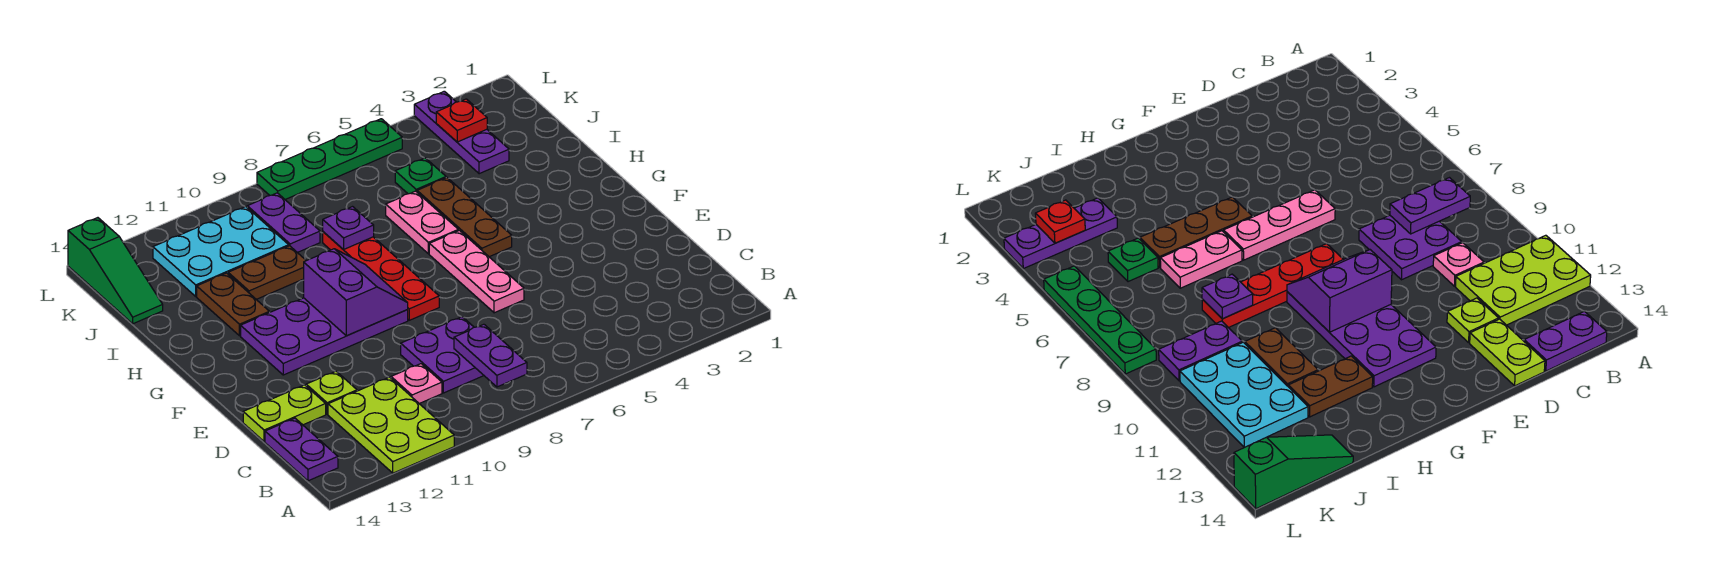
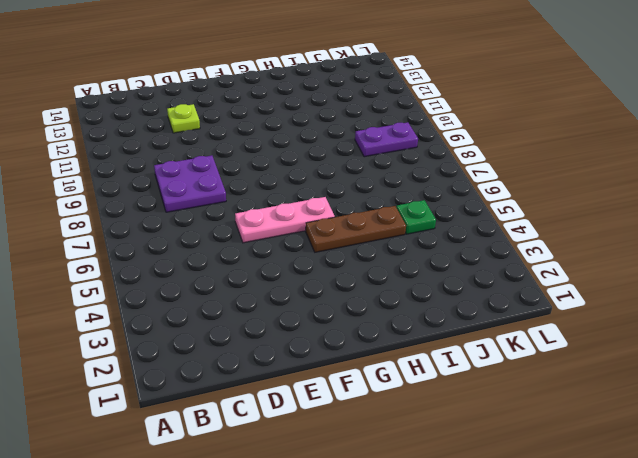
none -> lime plate A11:C12 level 1
none -> purple plate B14:C14 level 1
none -> pink plate C10 level 1

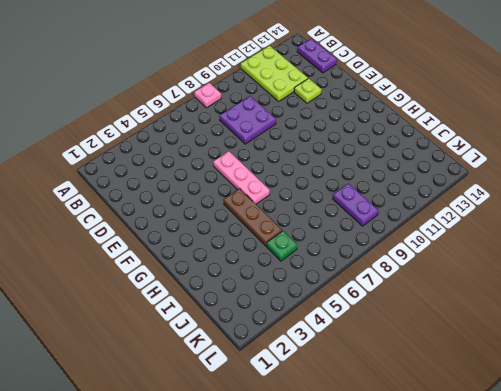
pink plate A8 level 1 -> pink plate C10 level 1
none -> lime plate D13:D14 level 1
none -> red plate F8:I8 level 1
none -> purple plate F9:G12 level 1

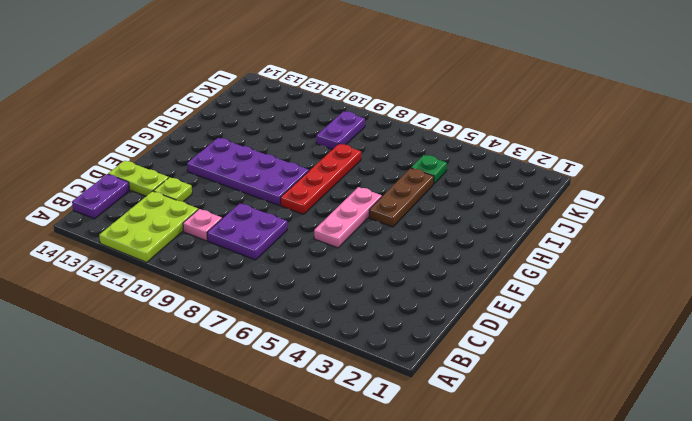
none -> pink plate H6:I6 level 1
none -> brown plate H12:I12 level 1
none -> brown plate I10:I11 level 1

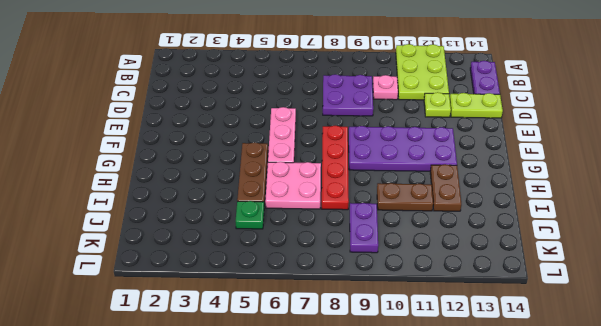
pink plate H6:I7 level 1 -> pink plate H6:I6 level 1
none -> purple plate J3:L3 level 1
none -> cyan plate J10:K12 level 1
none -> green slope J14:L14 level 1 top L

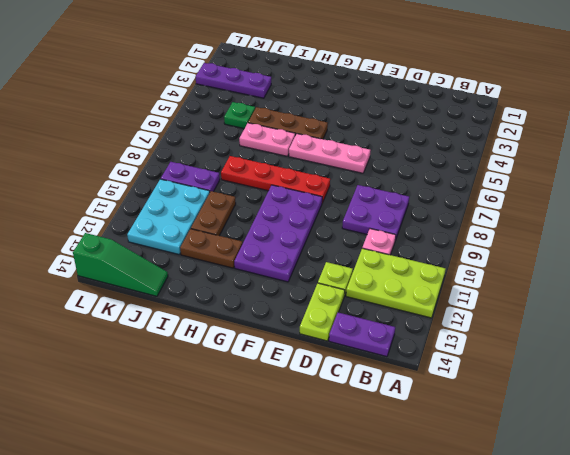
none -> green plate L5:L8 level 1
none -> purple plate B8:C8 level 2
none -> purple slope F9:G10 level 2 top 10

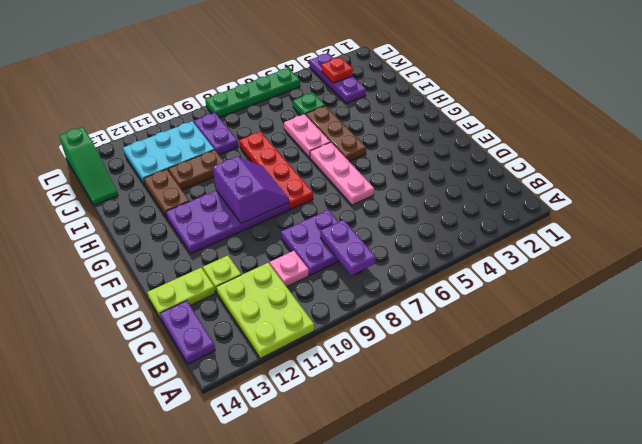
none -> purple plate I8 level 2

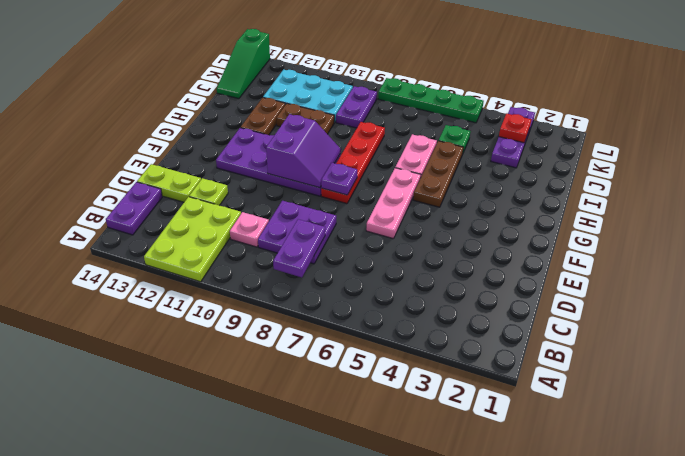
purple plate F8 level 2 -> purple plate I8 level 2

